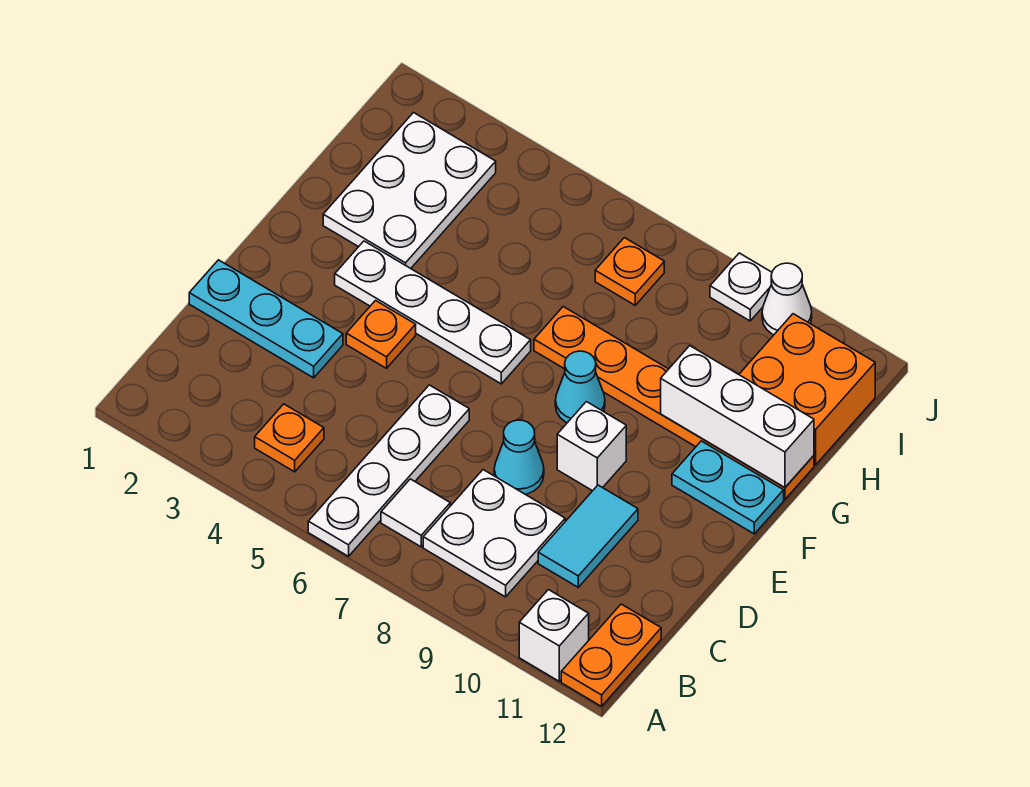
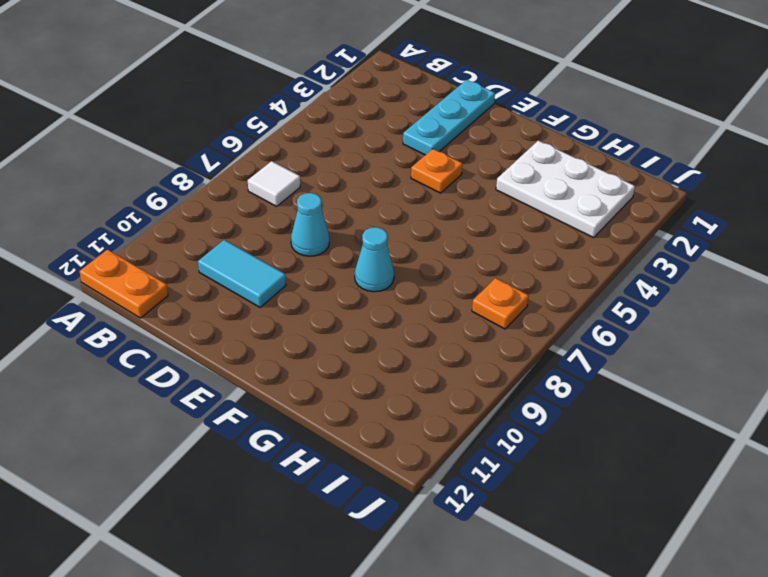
none -> white plate A6:D6 level 1
none -> white brick A11 level 1
none -> orange plate B4 level 1

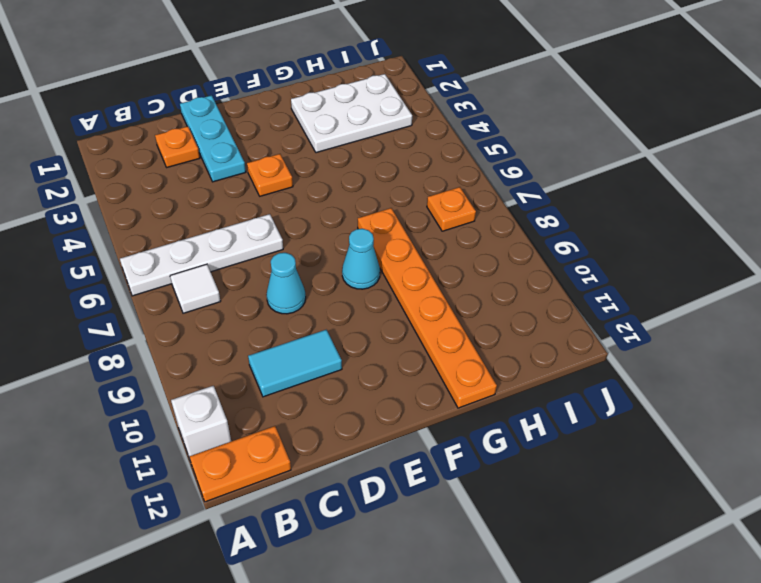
orange plate C2 level 1 -> orange plate B4 level 1
none -> white plate B8:C9 level 1
none -> white brick E9 level 1
none -> white plate F3:F6 level 1

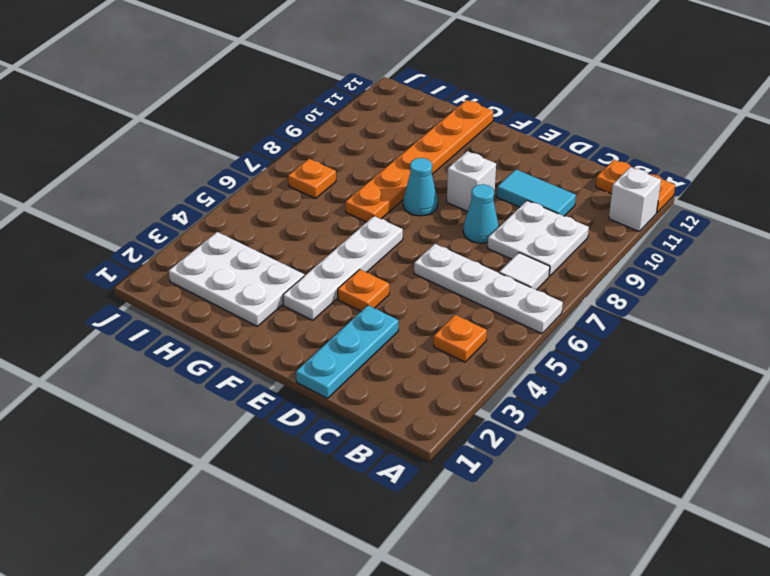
none -> cyan plate F11:F12 level 1
none -> orange brick H11:I12 level 1
none -> white plate J9 level 1

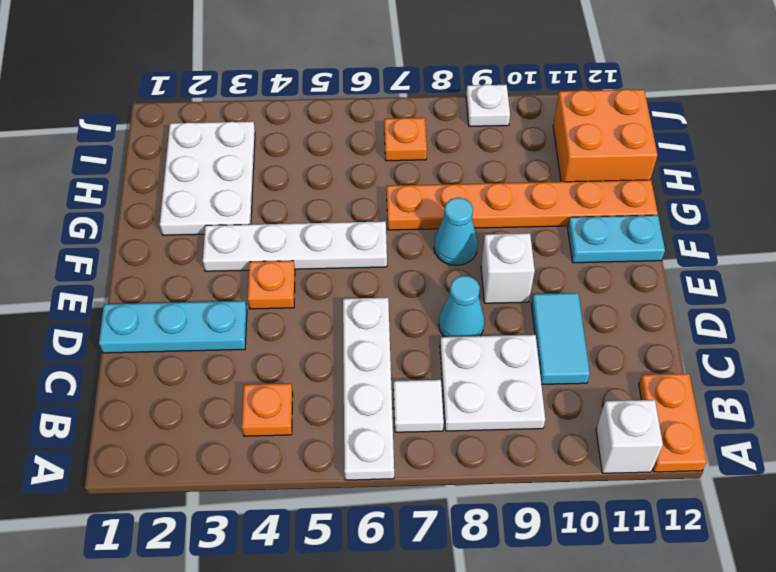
none -> white cone J10 level 1
none -> white brick G10:G12 level 2

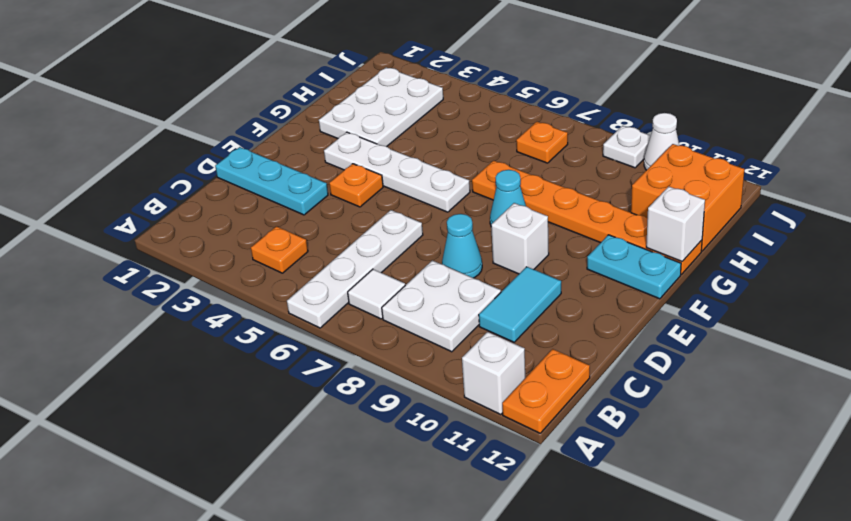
white brick G12 level 2 -> white brick G10:G12 level 2

